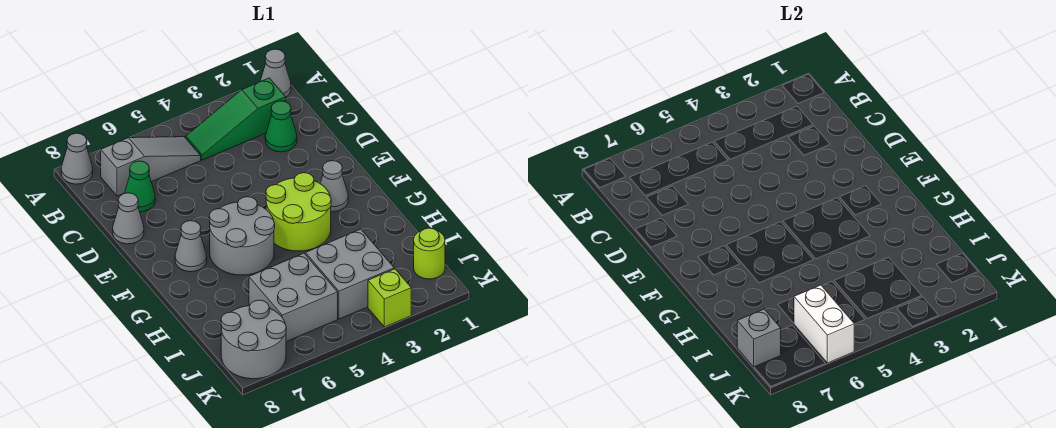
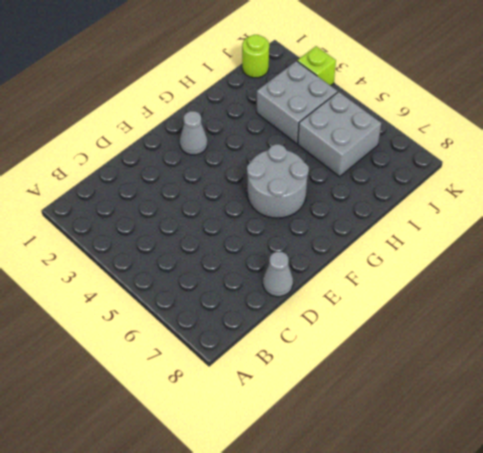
none -> grey cone A1 level 1
none -> grey cone A8 level 1
none -> green slope B2:B4 level 1 top 2

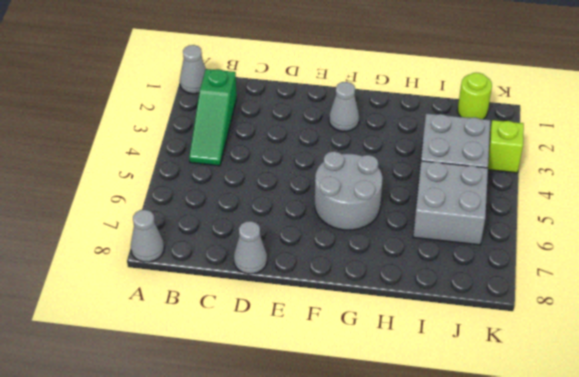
none -> grey slope B5:B7 level 1 top 7
none -> green cone C2 level 1
none -> green cone C7 level 1

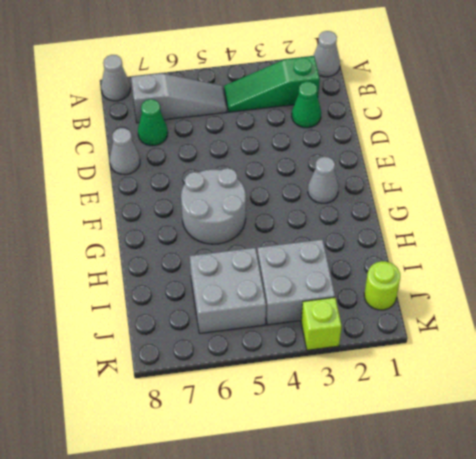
none -> lime round brick F3:G4 level 1
none -> grey cone F7 level 1
none -> grey round brick J7:K8 level 1

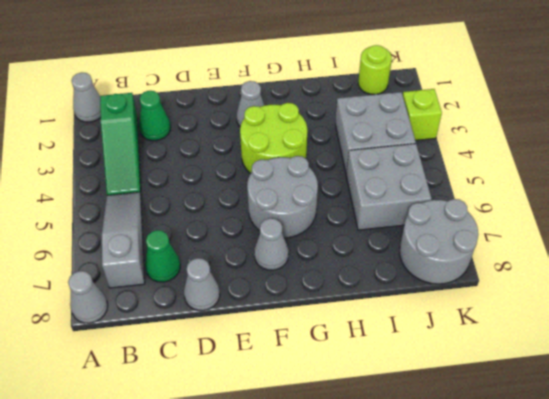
none -> white brick J6:K6 level 2
none -> grey brick J8 level 2

